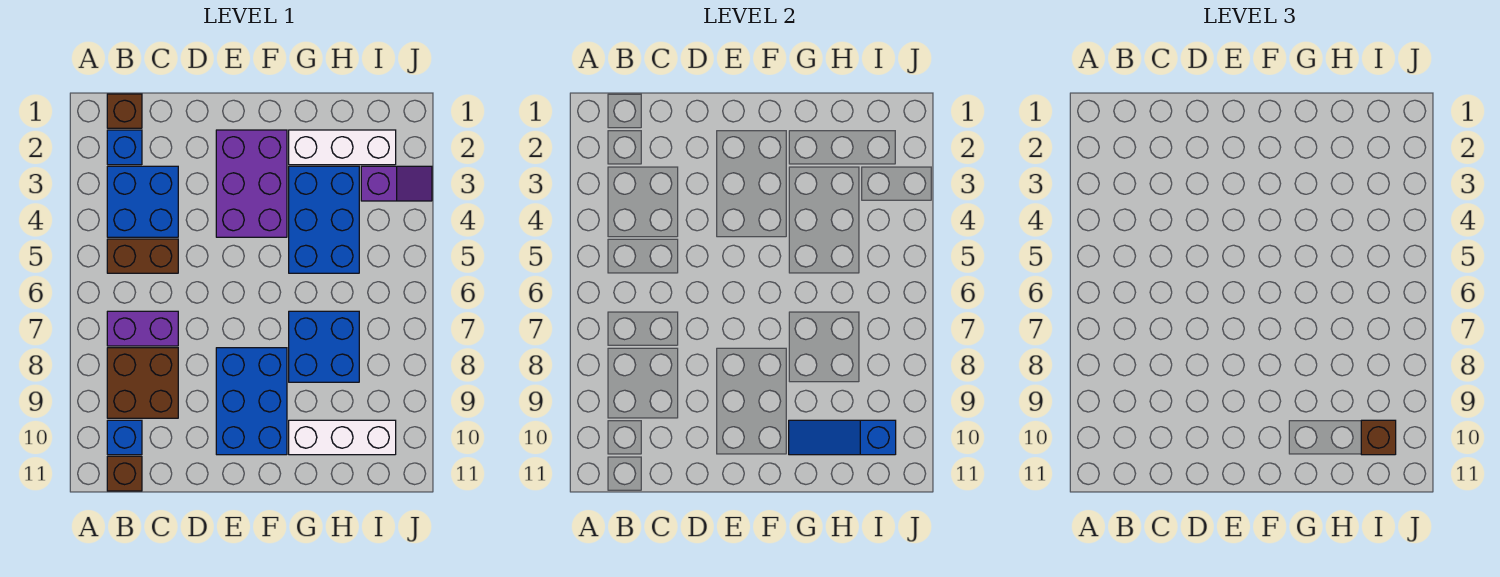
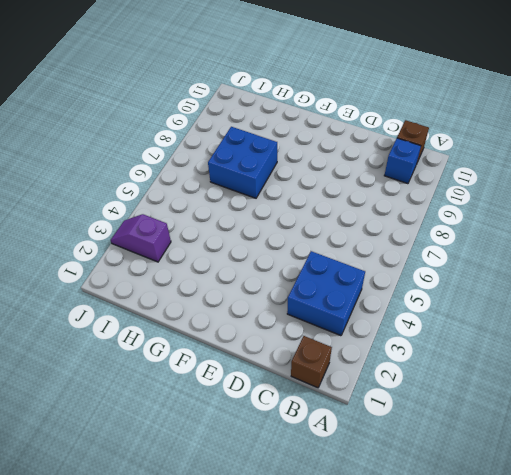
none -> blue brick B2 level 1
none -> brown brick B5:C5 level 1
none -> purple brick B7:C7 level 1

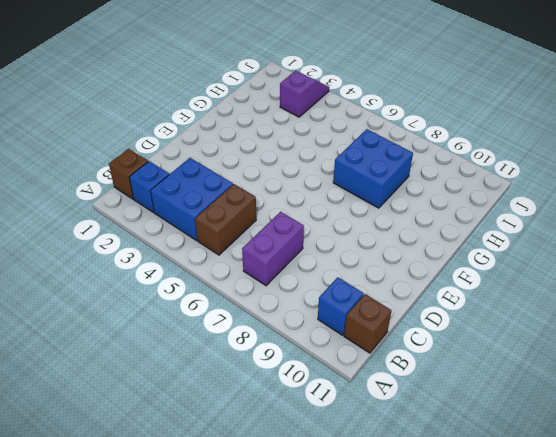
none -> brown brick B8:C9 level 1
none -> purple brick E2:F4 level 1
none -> blue brick E8:F10 level 1

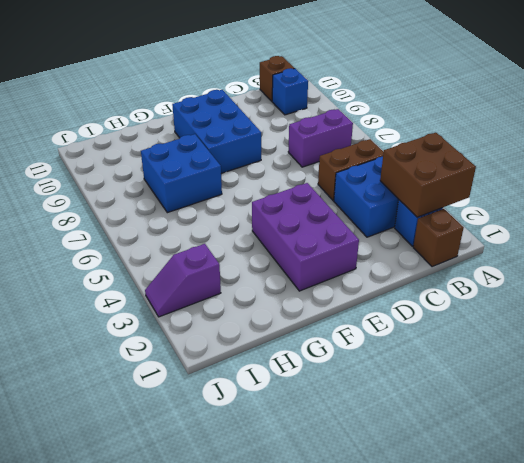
brown brick A2:B3 level 2 -> brown brick B8:C9 level 1
none -> white brick G2:I2 level 1
none -> blue brick G3:H5 level 1
none -> white brick G10:I10 level 1

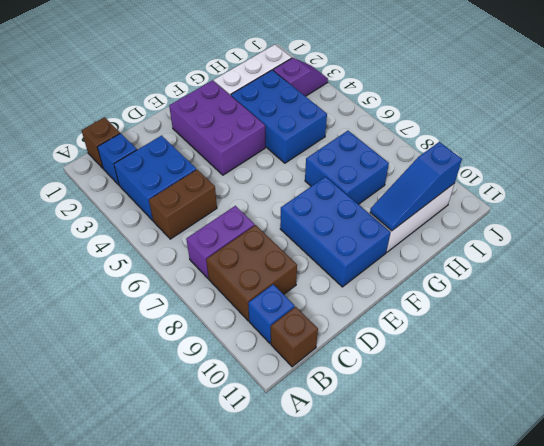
none -> brown brick I10 level 3

